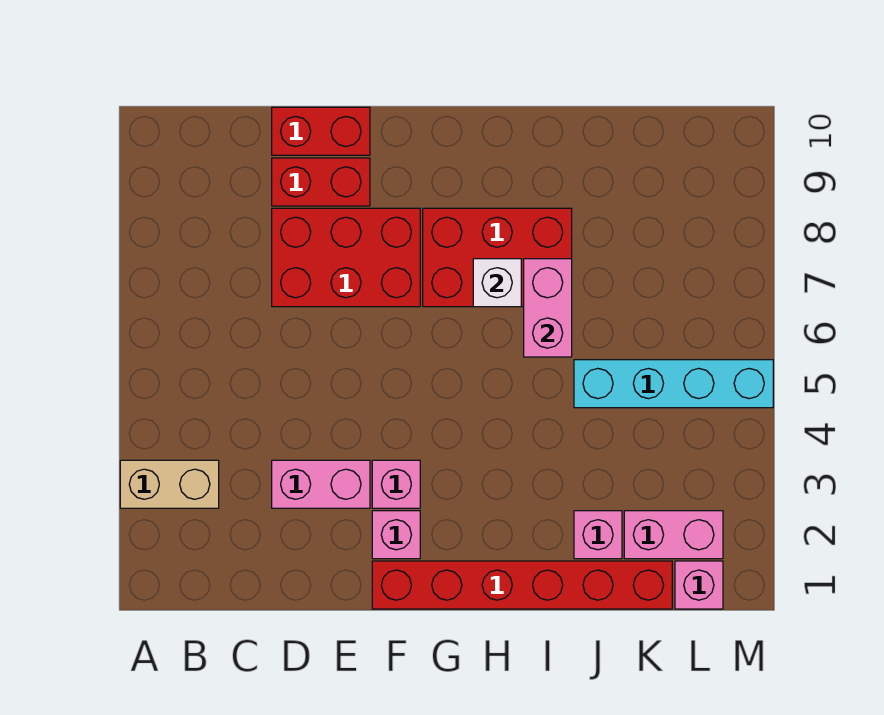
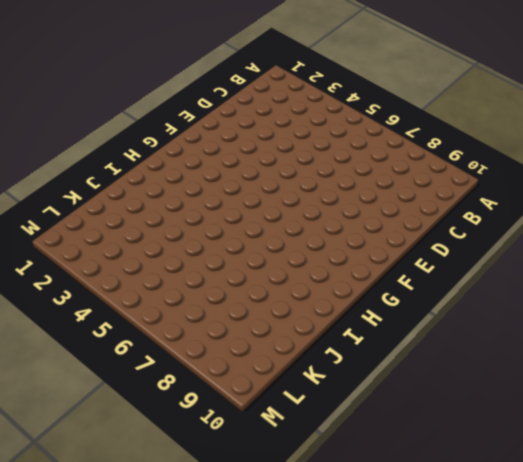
none -> tan brick A3:B3 level 1
none -> pink brick D3:E3 level 1
none -> red brick D7:F8 level 1

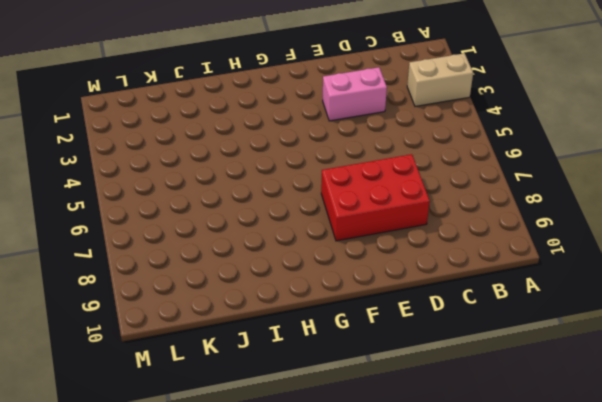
none -> red brick D9:E9 level 1
none -> red brick D10:E10 level 1
none -> red brick F1:K1 level 1

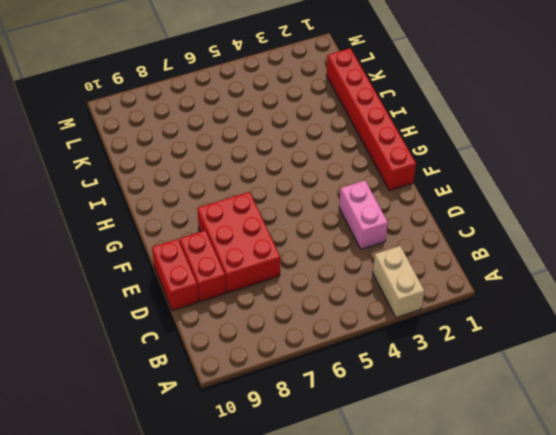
none -> pink brick F2 level 1
none -> pink brick F3 level 1
none -> red brick G7:I8 level 1

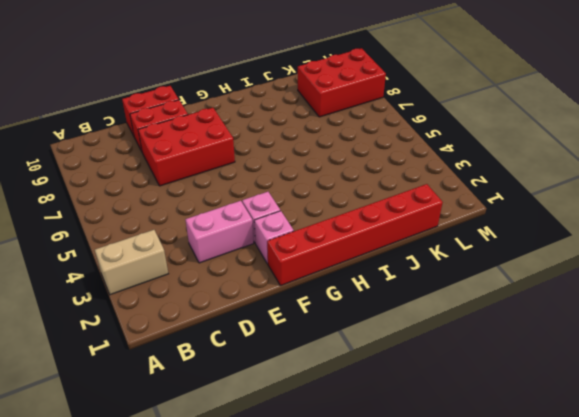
red brick K8:M9 level 1 -> red brick G7:I8 level 1
none -> pink brick J2 level 1
none -> cyan brick J5:M5 level 1
none -> pink brick K2:L2 level 1

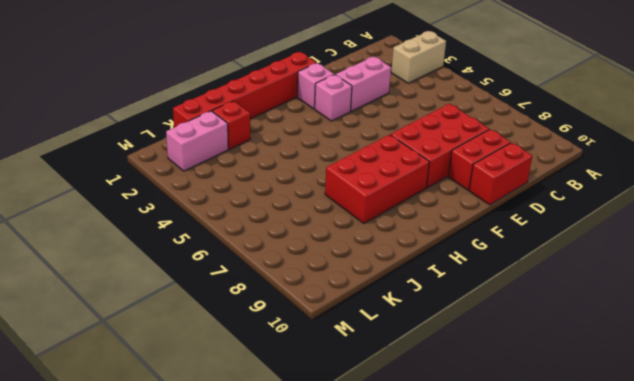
red brick J2 level 1 -> pink brick J2 level 1
none -> cyan brick J5:M5 level 1
none -> pink brick L1 level 1
none -> white brick H7 level 2

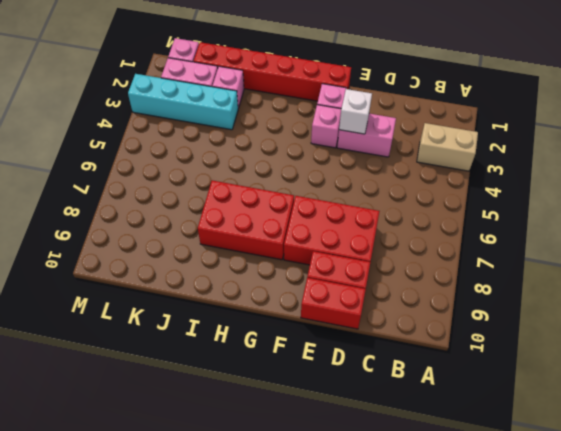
white brick E3 level 2 -> white brick H7 level 2
cyan brick J3:M3 level 1 -> cyan brick J5:M5 level 1
none -> pink brick I6:I7 level 2

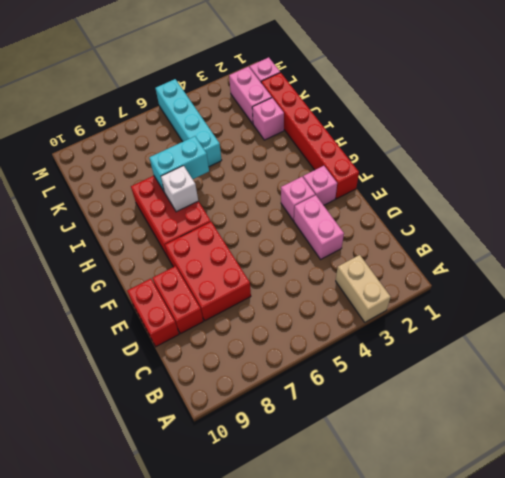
cyan brick I6:I7 level 2 -> pink brick I6:I7 level 2

